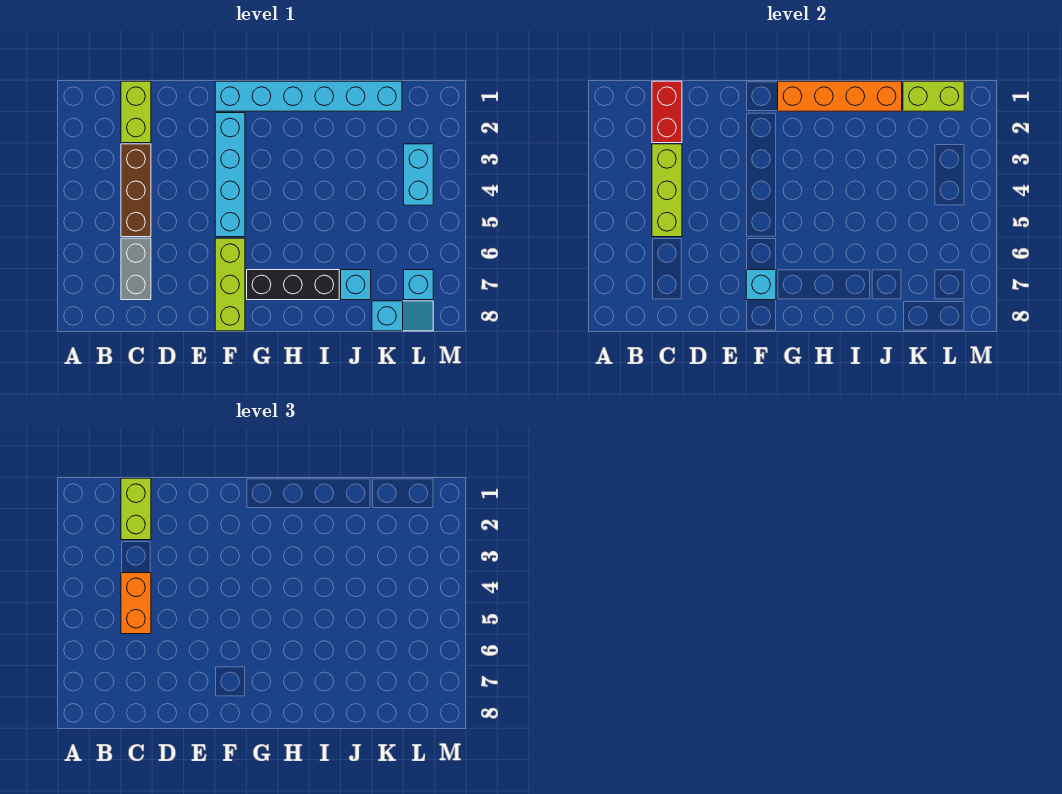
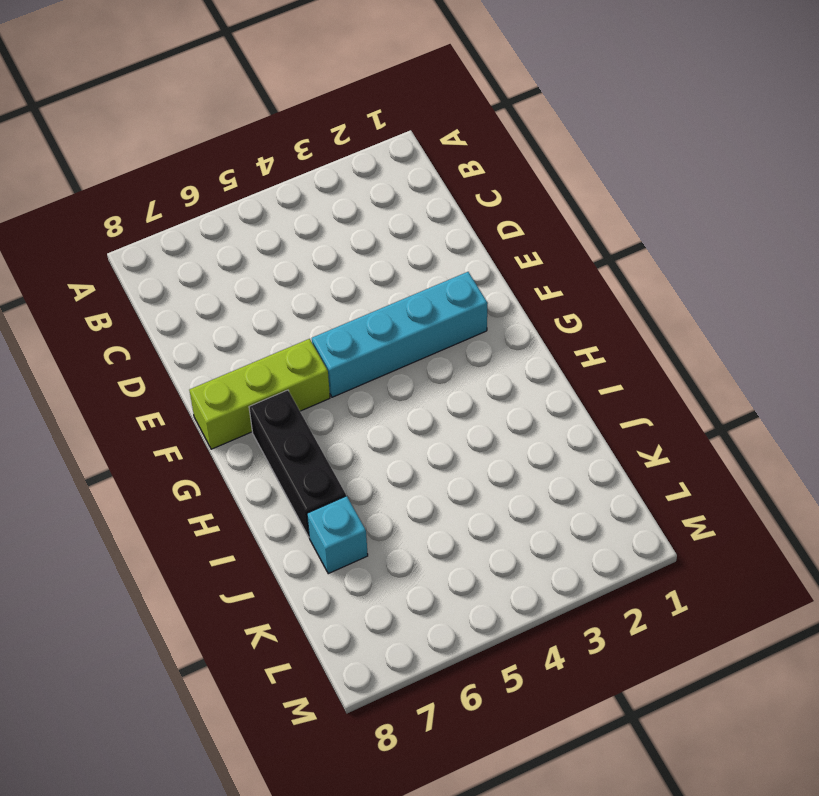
none -> lime brick C1:C2 level 1
none -> brown brick C3:C5 level 1
none -> grey brick C6:C7 level 1

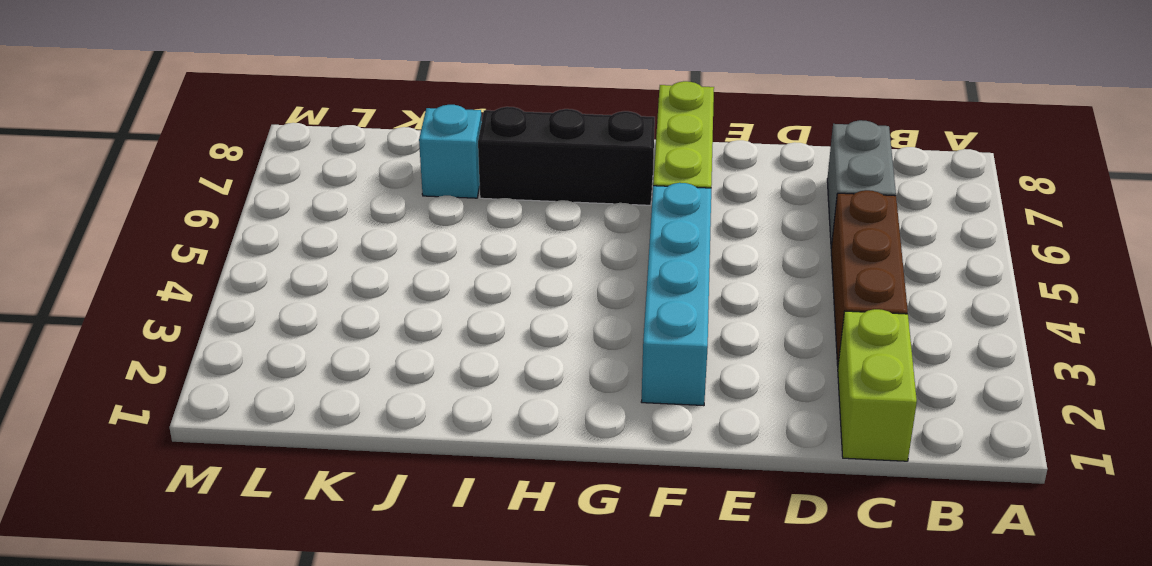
none -> cyan brick F1:K1 level 1
none -> cyan slope K8:L8 level 1 top K
none -> cyan brick L3:L4 level 1

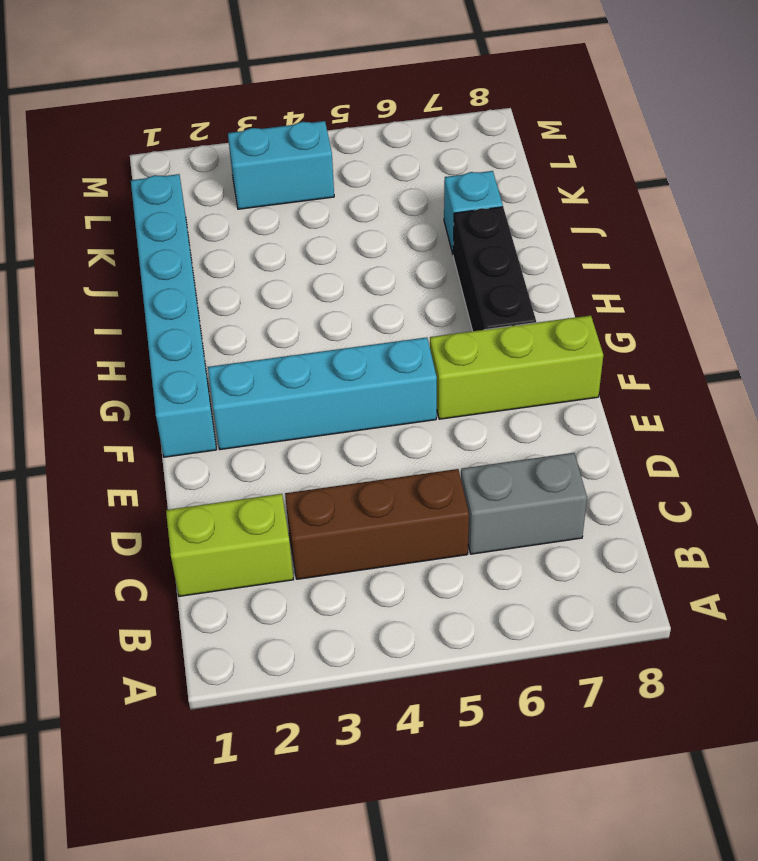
none -> cyan slope K8:L8 level 1 top K
none -> cyan brick L7 level 1
none -> red brick C1:C2 level 2

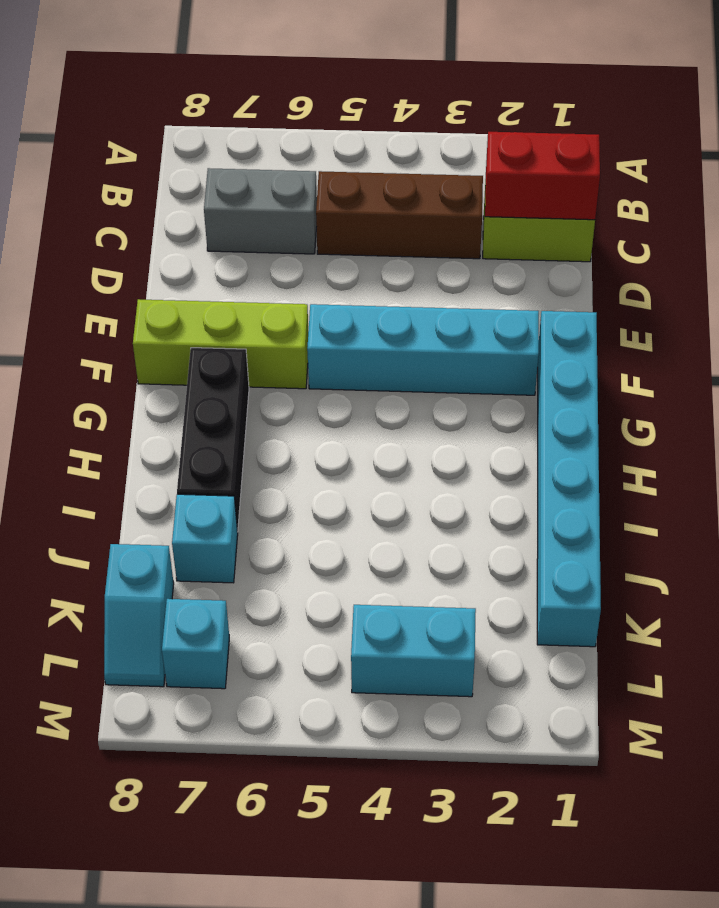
none -> lime brick C3:C5 level 2
none -> cyan brick F7 level 2
none -> orange brick G1:J1 level 2

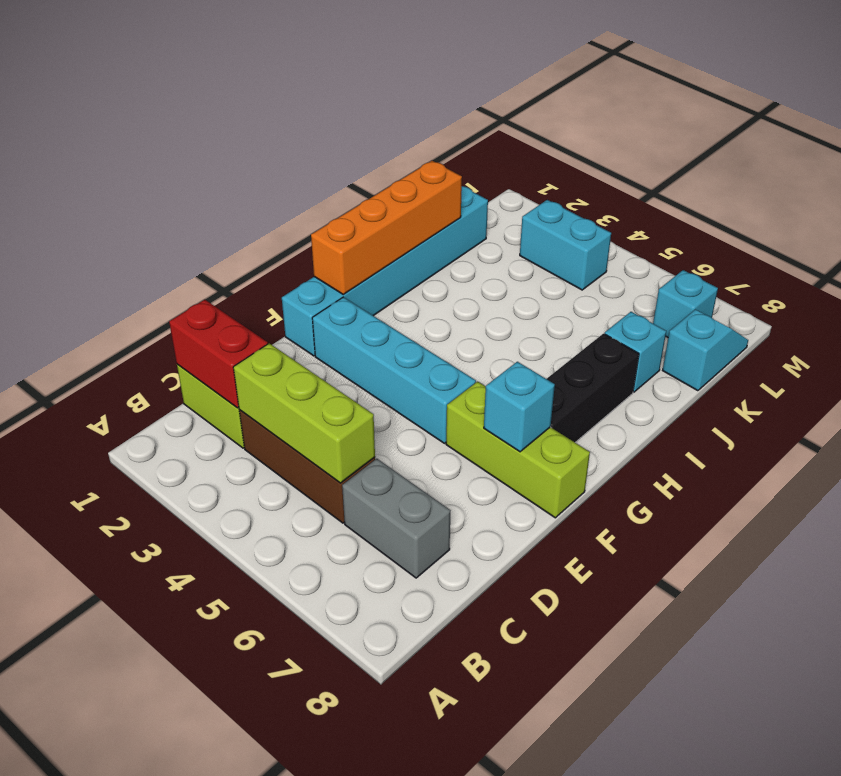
none -> lime brick K1:L1 level 2
none -> lime brick C1:C2 level 3
none -> orange brick C4:C5 level 3

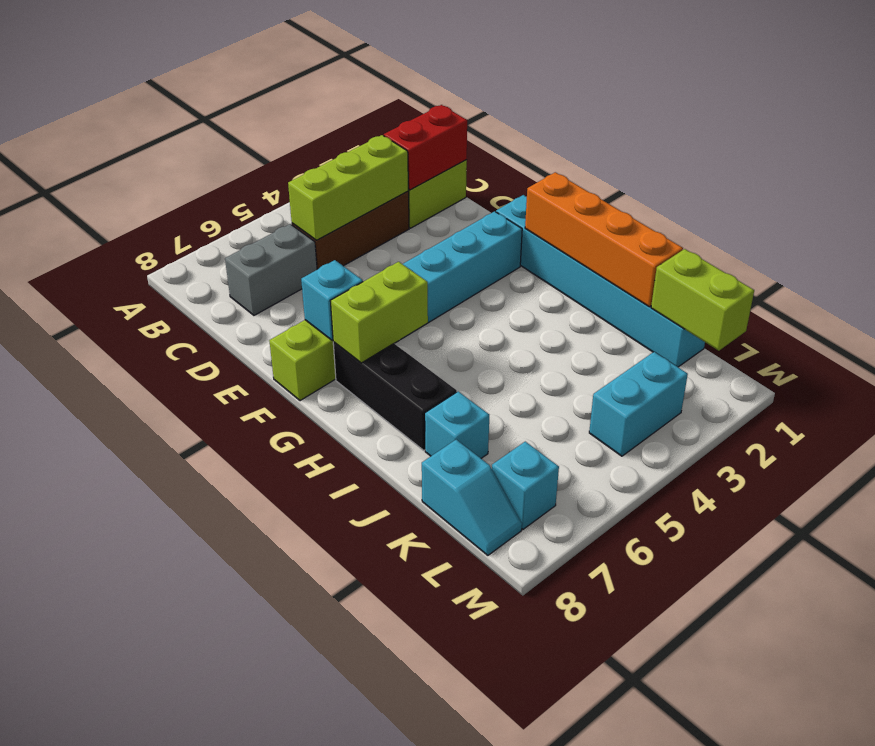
lime brick G6:G7 level 2 -> lime brick C1:C2 level 3
none -> orange brick C4:C5 level 3

